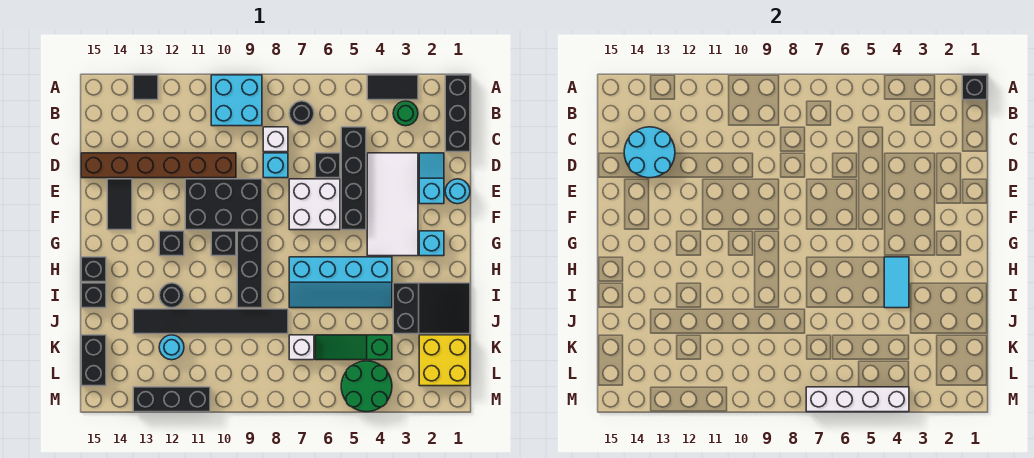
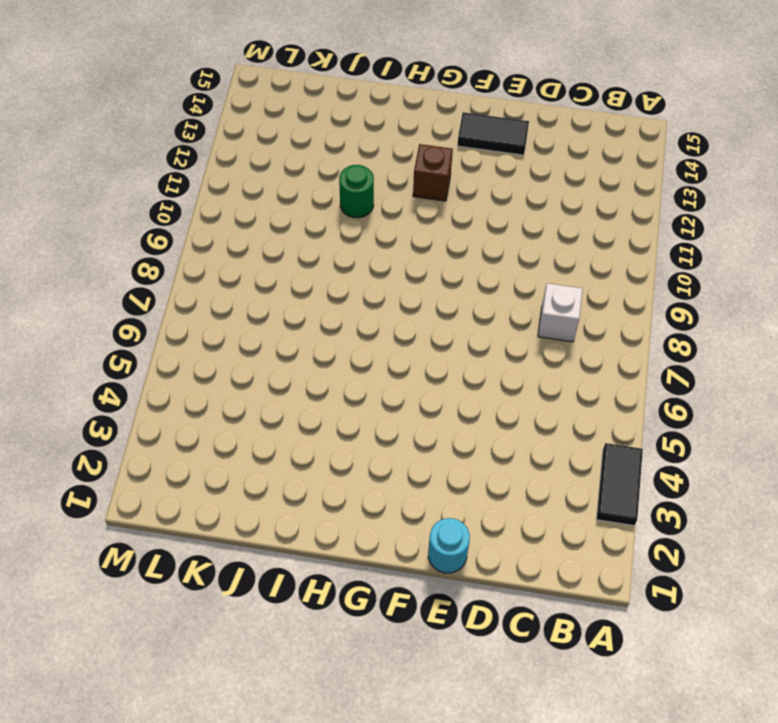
brown brick G12 level 1 -> black brick G12 level 1
green round brick I11 level 1 -> green round brick B3 level 1
none -> black brick A1:C1 level 1
none -> cyan brick A9:B10 level 1
none -> black tile A13 level 1
none -> black round brick B7 level 1

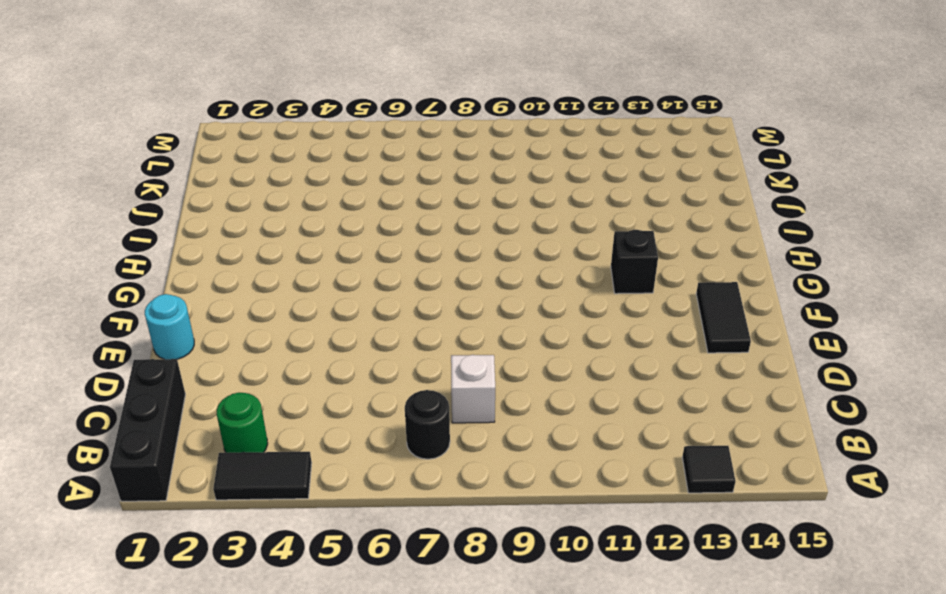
none -> cyan brick A9:B10 level 1
none -> black brick C5:F5 level 1
none -> cyan slope D2:E2 level 1 top E
none -> white tile D3:G4 level 1

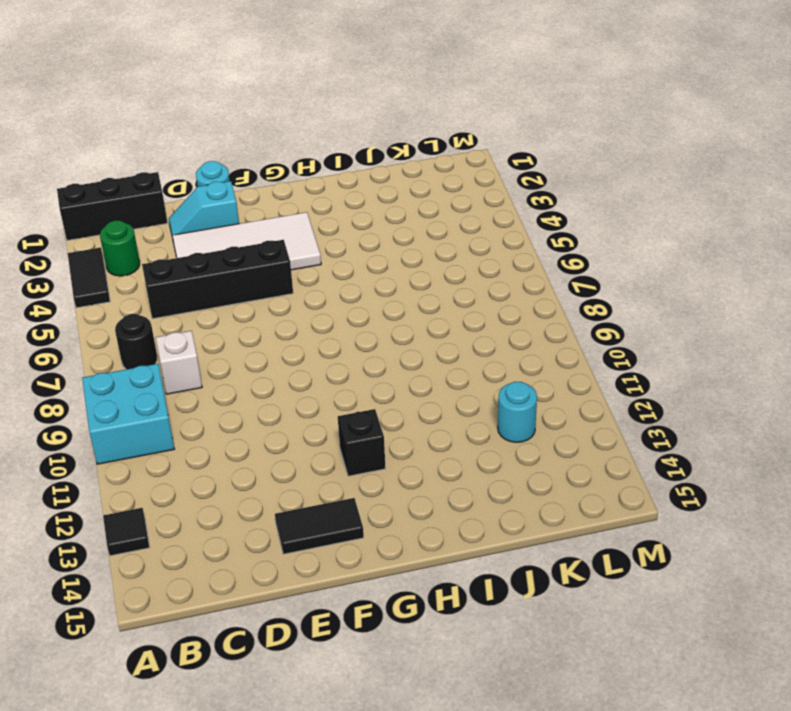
none -> black brick D6 level 1
none -> cyan brick D8 level 1
none -> brown brick D10:D15 level 1
none -> white brick E6:F7 level 1

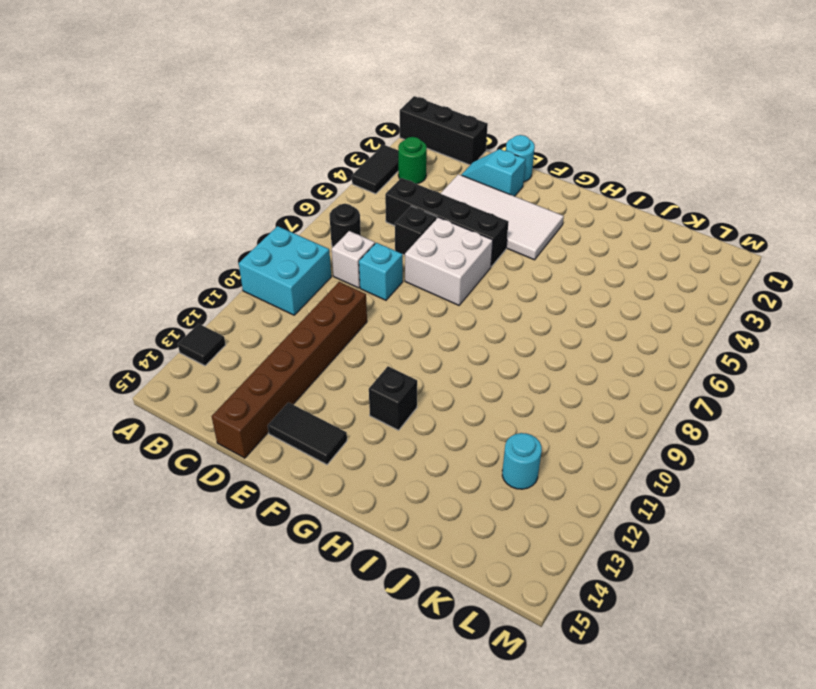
none -> black brick E9:F11 level 1
none -> cyan brick G2 level 1
none -> black brick G9:I9 level 1
none -> black brick G10 level 1

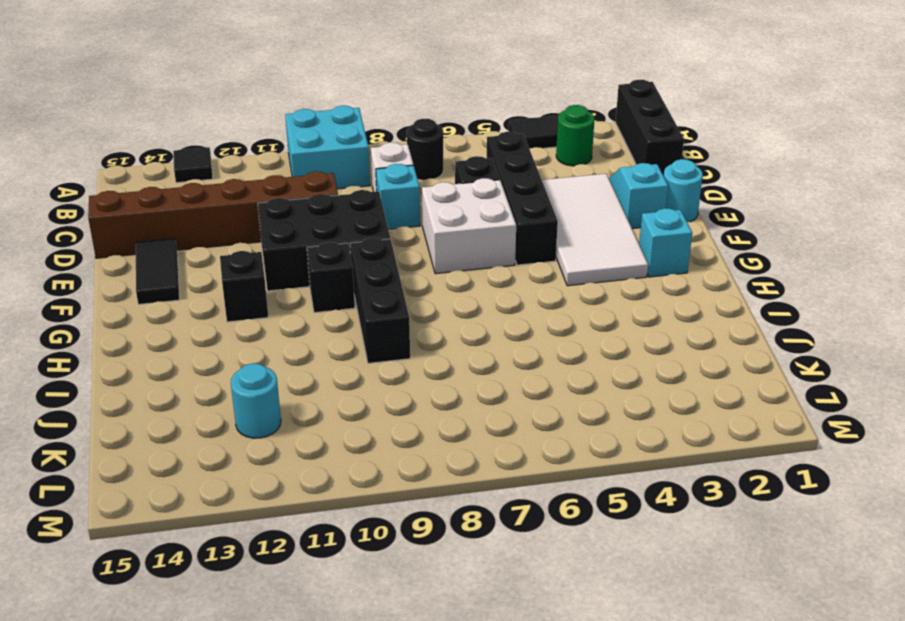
none -> cyan slope H4:I7 level 1 top H
none -> black brick H15 level 1
none -> black slope I1:J3 level 1 top 3
none -> black round brick I12 level 1

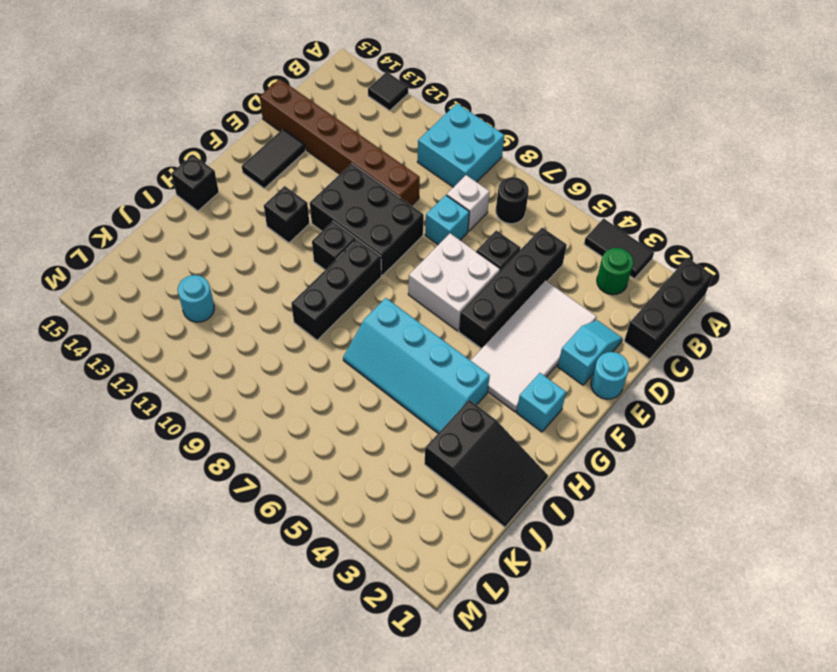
none -> black round brick I12 level 1
none -> black brick I15 level 1
none -> black tile J8:J13 level 1
none -> yellow brick K1:L2 level 1

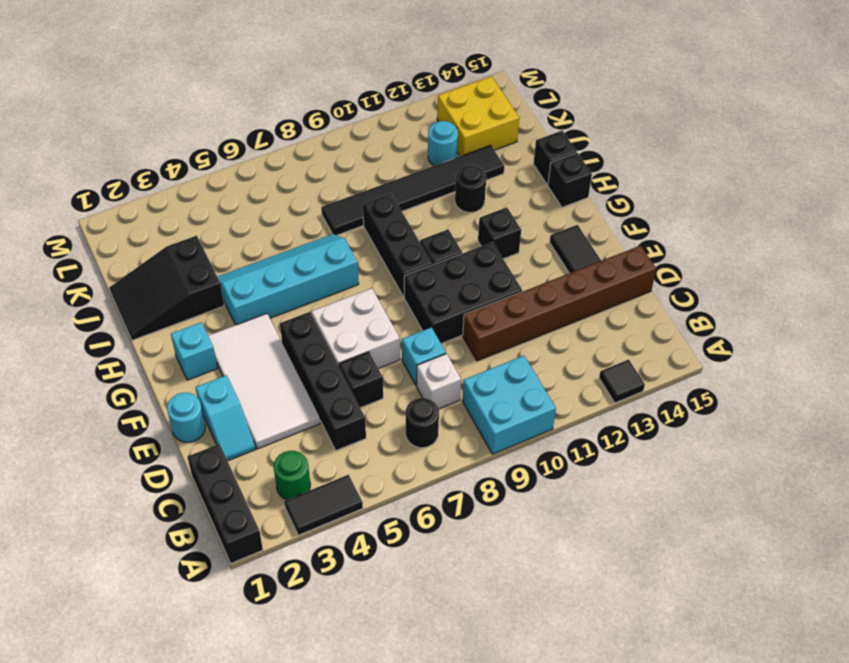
yellow brick K13:L14 level 1 -> yellow brick K1:L2 level 1
none -> green slope K4:K6 level 1 top 4
none -> white brick K7 level 1
none -> black brick K15:L15 level 1
none -> green round brick L4:M5 level 1

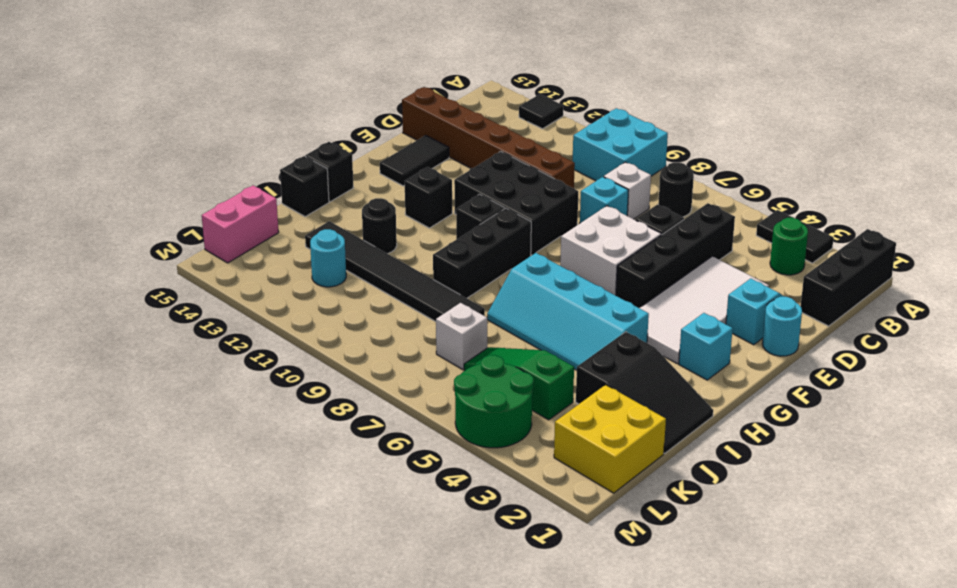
pink brick K15:L15 level 1 -> black brick K15:L15 level 1
none -> black brick M11:M13 level 1
none -> black brick A1 level 2
none -> cyan round brick C13:D14 level 2
none -> cyan tile H4:I4 level 2

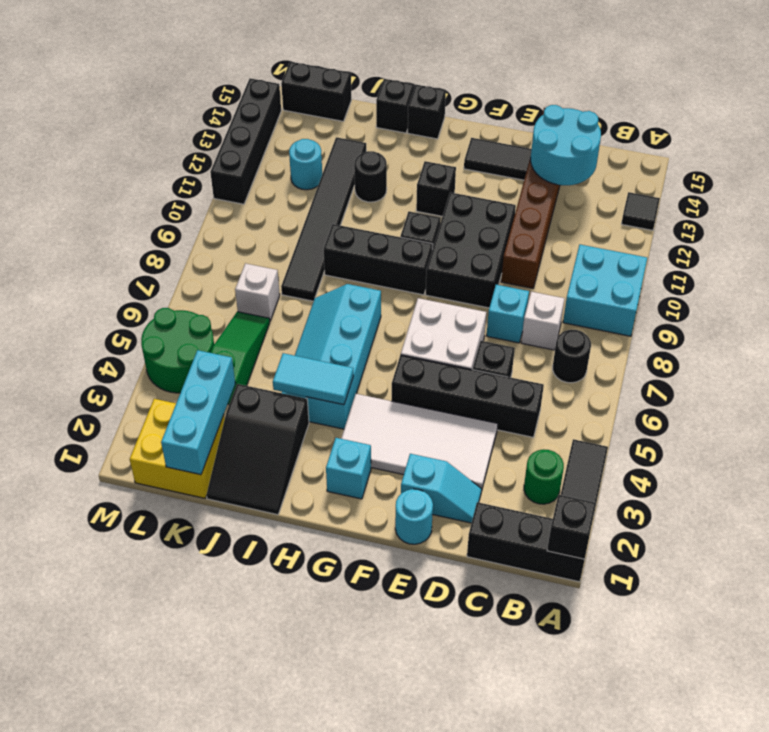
cyan brick K1:K3 level 2 -> none
black brick M11:M14 level 1 -> black brick M11:M13 level 1
none -> white brick M4:M7 level 2

